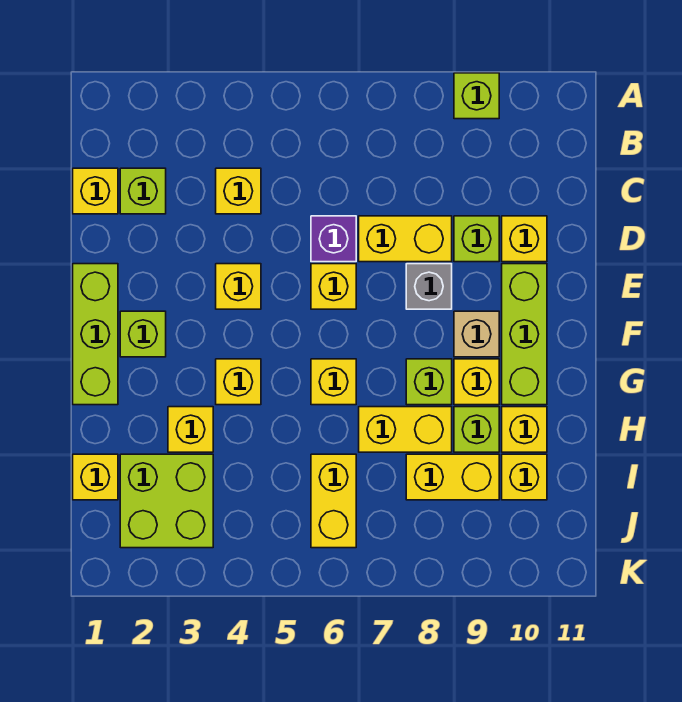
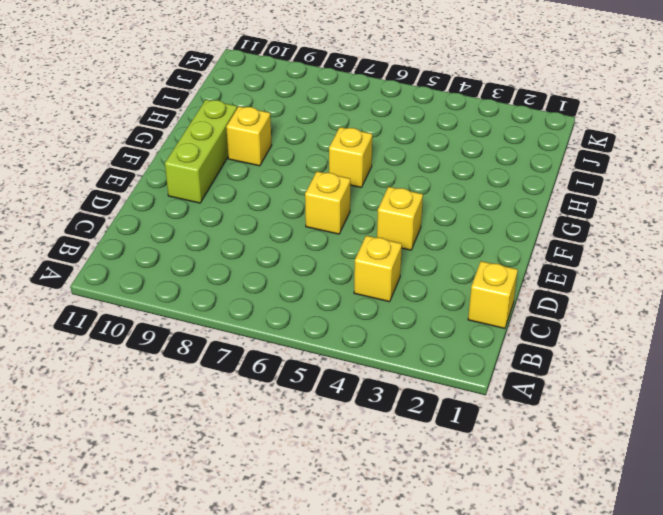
none -> lime brick A9 level 1
none -> lime brick C2 level 1
none -> purple brick D6 level 1

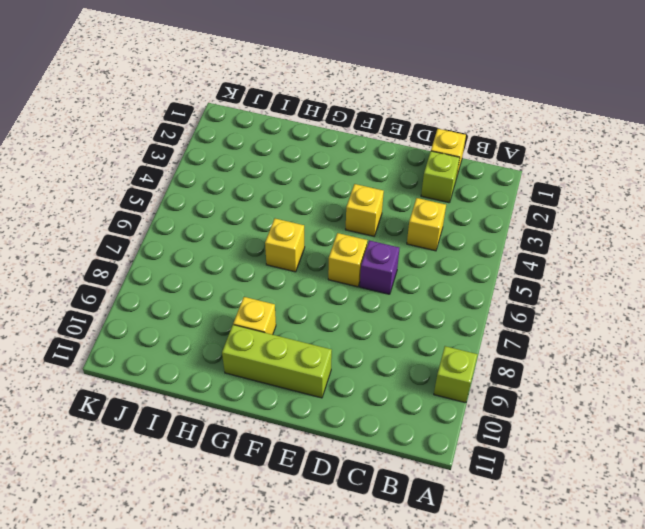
none -> yellow brick D7:D8 level 1
none -> lime brick D9 level 1
none -> yellow brick D10 level 1

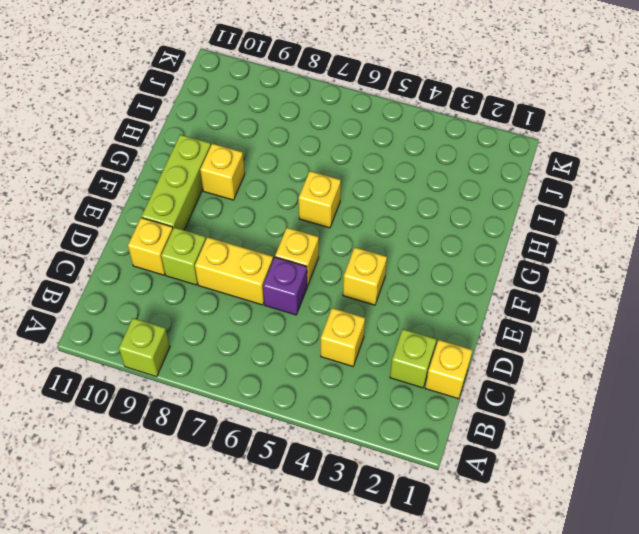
none -> lime brick E1:G1 level 1
none -> grey brick E8 level 1
none -> lime brick F2 level 1

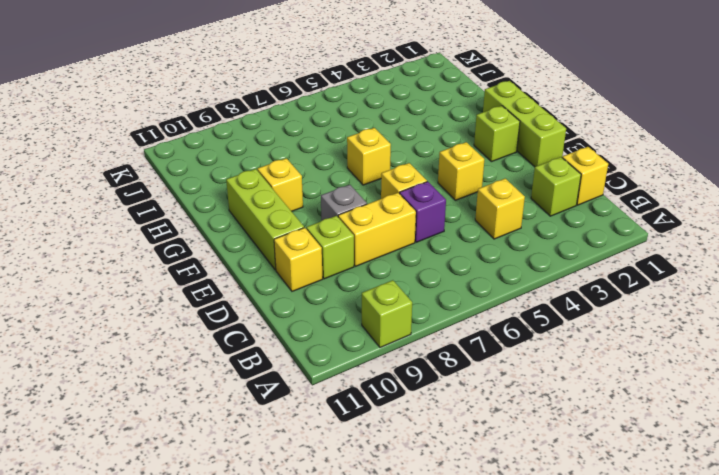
none -> tan brick F9 level 1
none -> yellow brick G4 level 1
none -> lime brick G8 level 1

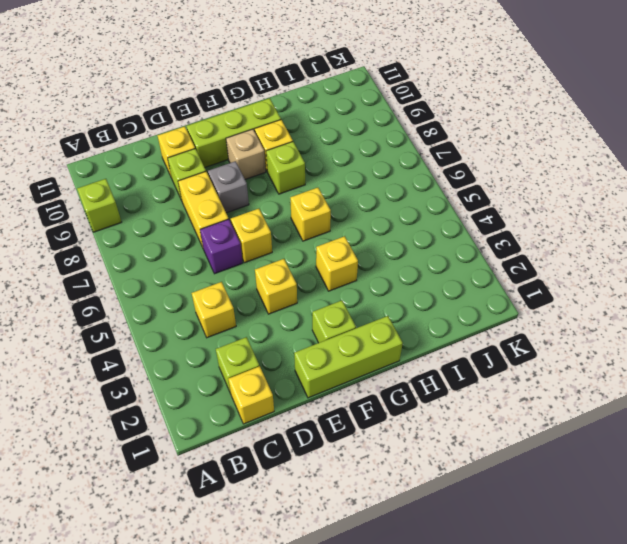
none -> yellow brick H3 level 1
none -> yellow brick H7:H8 level 1
none -> lime brick H9 level 1

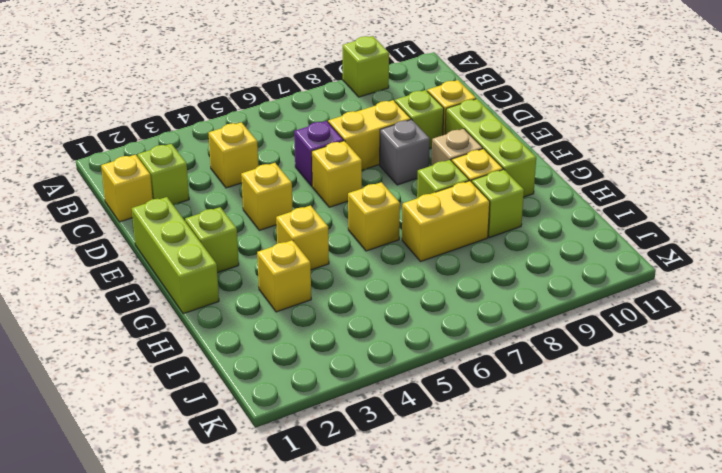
none -> yellow brick H10 level 1
none -> yellow brick I1 level 1
none -> lime brick I2:J3 level 1

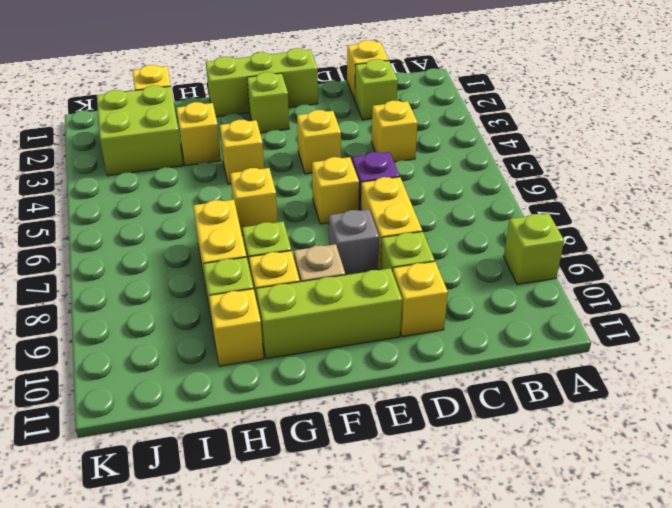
none -> yellow brick I6:J6 level 1
none -> yellow brick I8:I9 level 1
none -> yellow brick I10 level 1

